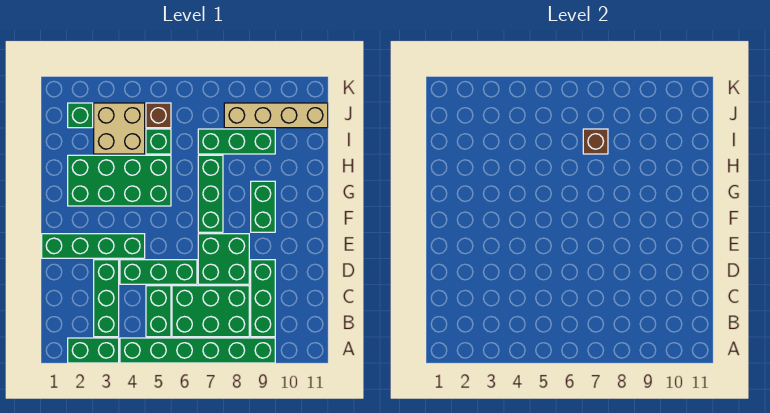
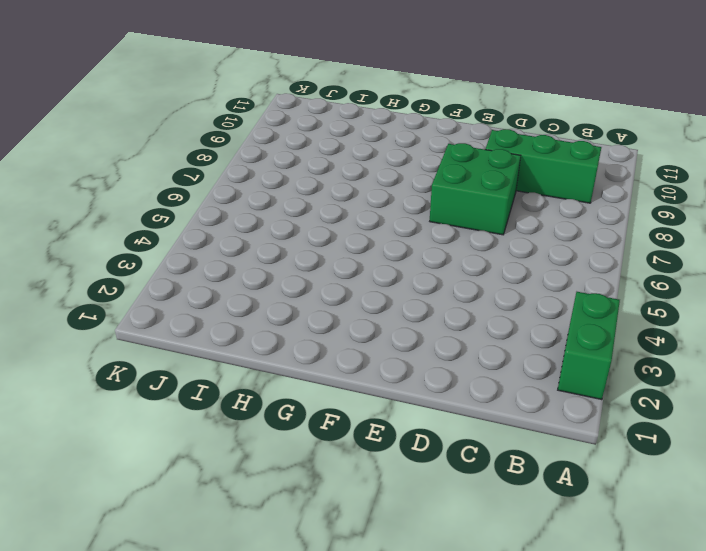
none -> green brick A4:A9 level 1
none -> green brick B3:D3 level 1
none -> green brick B5:C5 level 1

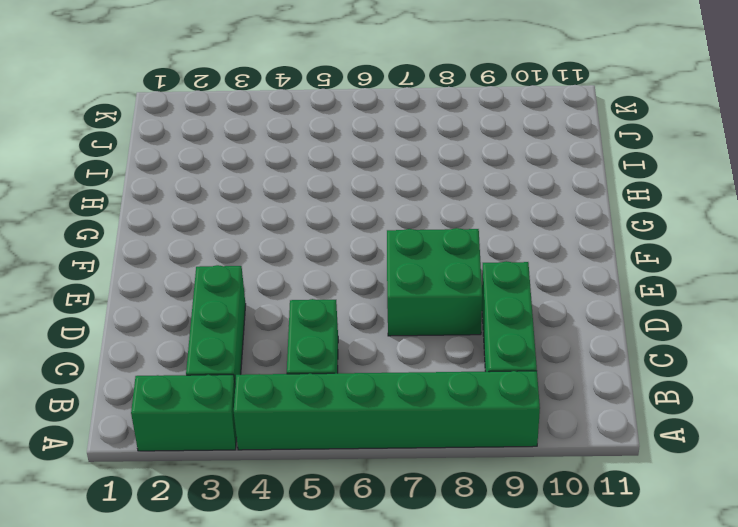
none -> green brick B6:C8 level 1
none -> green brick D4:D6 level 1
none -> green brick E1:E4 level 1

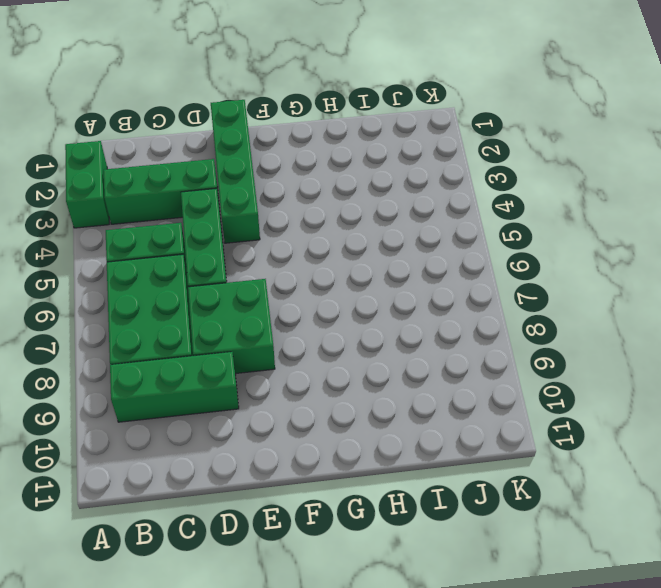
none -> green brick A4:A9 level 1
none -> green brick F7:H7 level 1
none -> green brick F9:G9 level 1

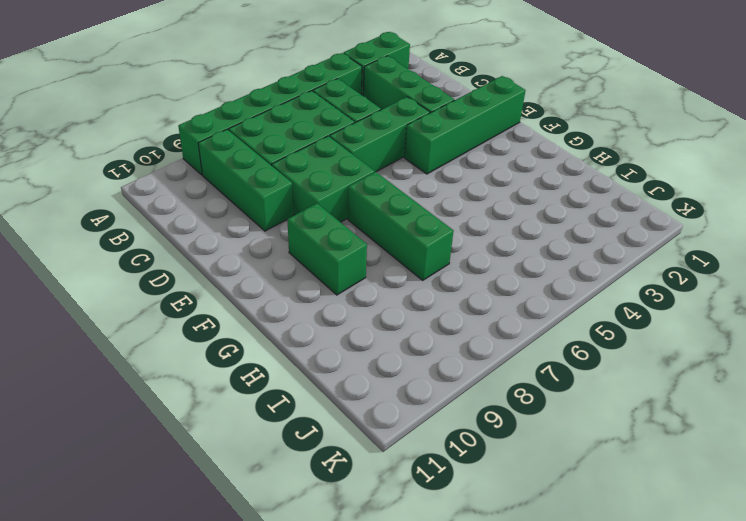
none -> green brick G2:H5 level 1
none -> tan brick I3:J4 level 1
none -> green brick I5 level 1

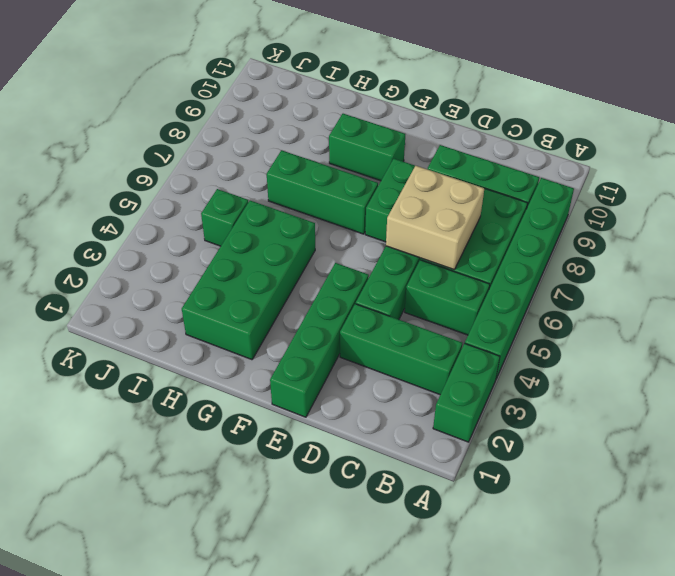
tan brick C6:D7 level 2 -> tan brick I3:J4 level 1
none -> green brick I7:I9 level 1
none -> green brick J2 level 1
none -> brown brick J5 level 1

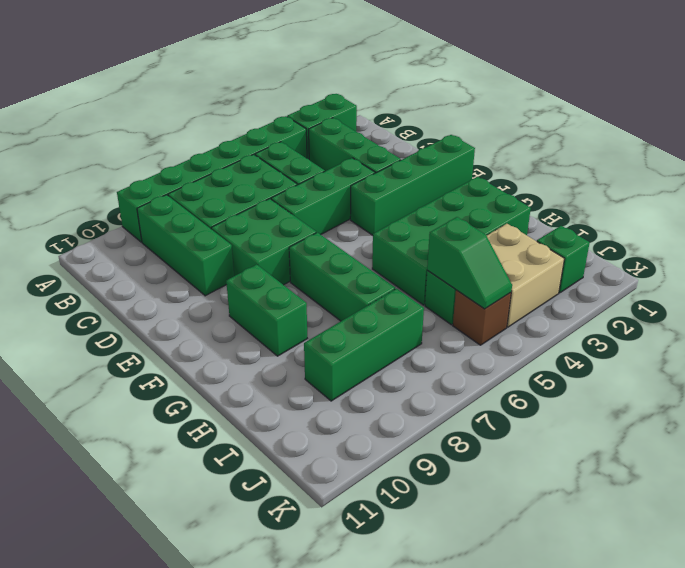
green slope I5:J5 level 2 top I -> none
none -> tan brick J8:J11 level 1
none -> brown brick I7 level 2

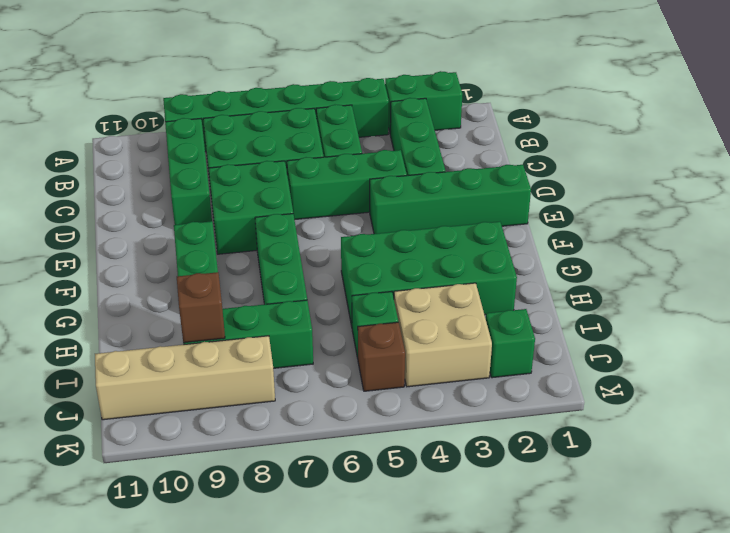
brown brick I9 level 2 -> brown brick I7 level 2

